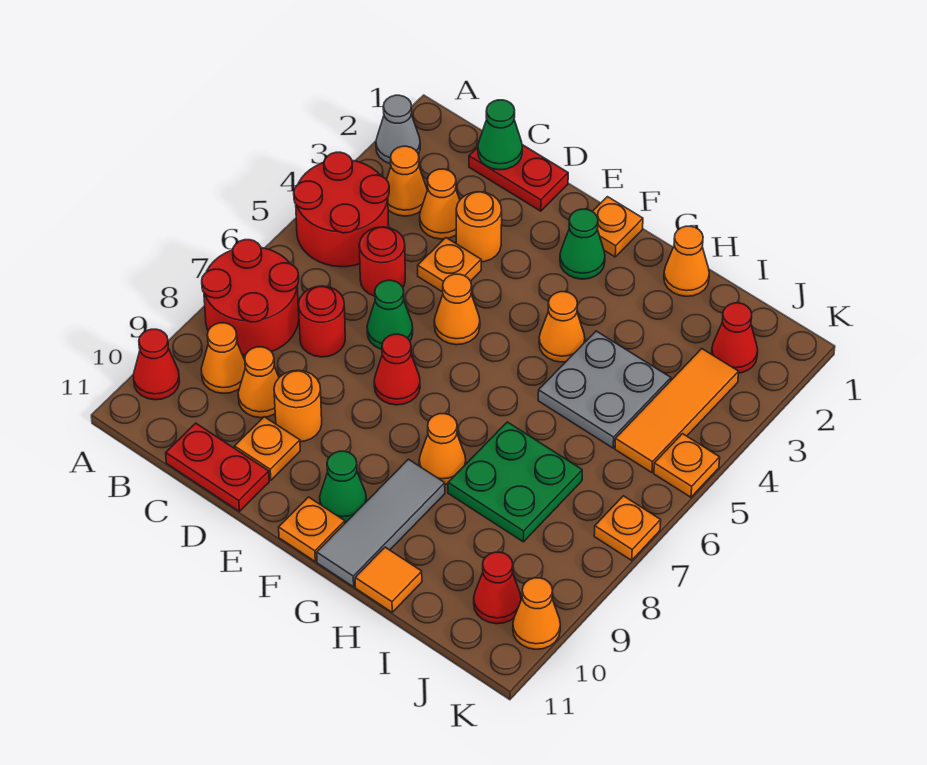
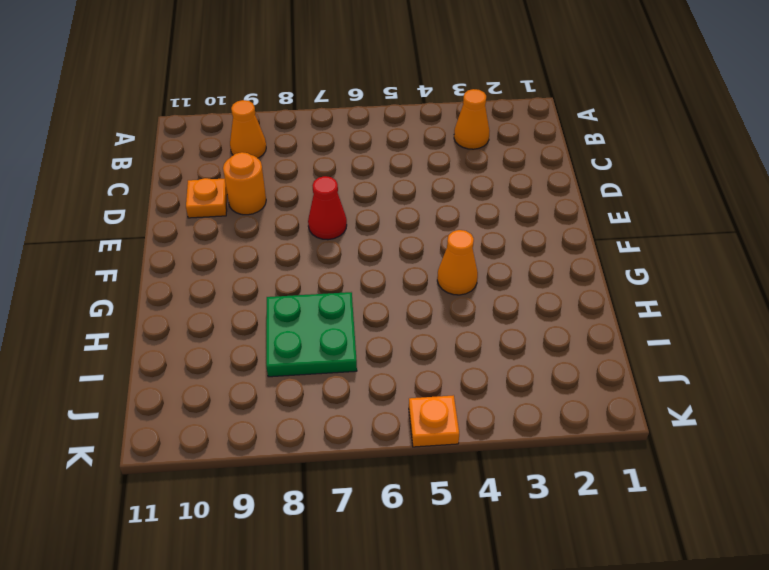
none -> grey cone A2 level 1
none -> red round brick A4:B5 level 1
none -> red round brick A7:B8 level 1
none -> red cone A10 level 1

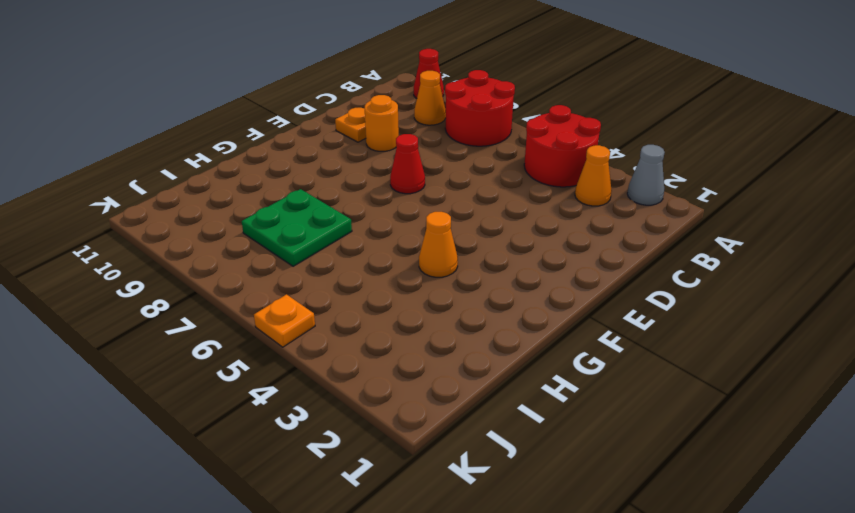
none -> red plate C1:D1 level 1
none -> orange cone C3 level 1
none -> red round brick C5 level 1
none -> red round brick C7 level 1

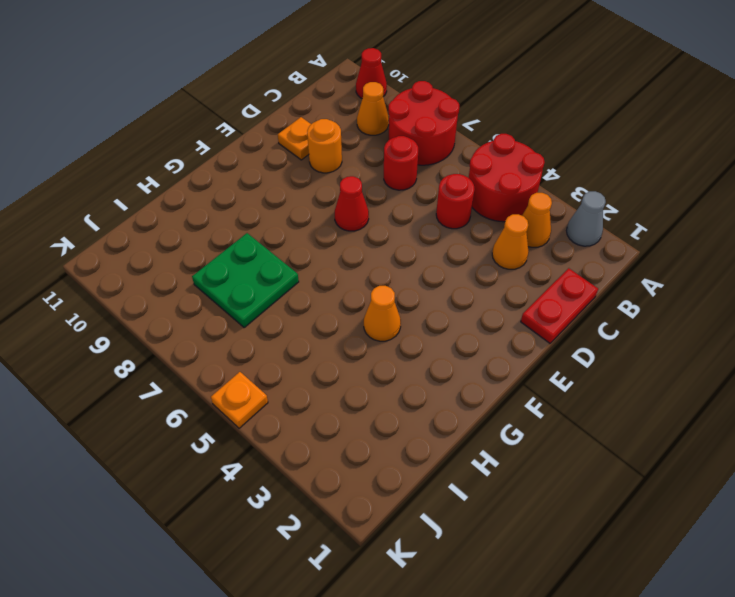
none -> orange cone C9 level 1
none -> red plate C11:D11 level 1
none -> orange round brick D3 level 1
none -> orange plate D4 level 1

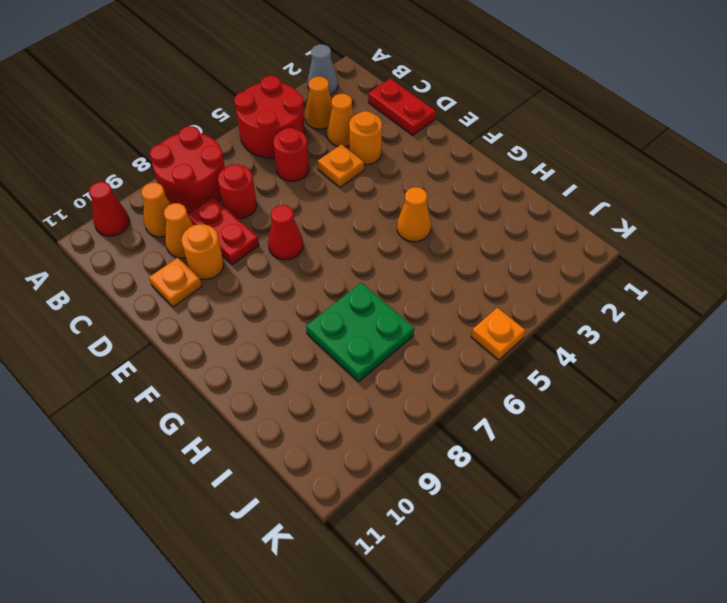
red plate C8:D8 level 1 -> red plate C11:D11 level 1
none -> green cone D6 level 1
none -> orange cone E5 level 1
none -> orange plate F1 level 1
none -> green cone F2 level 1

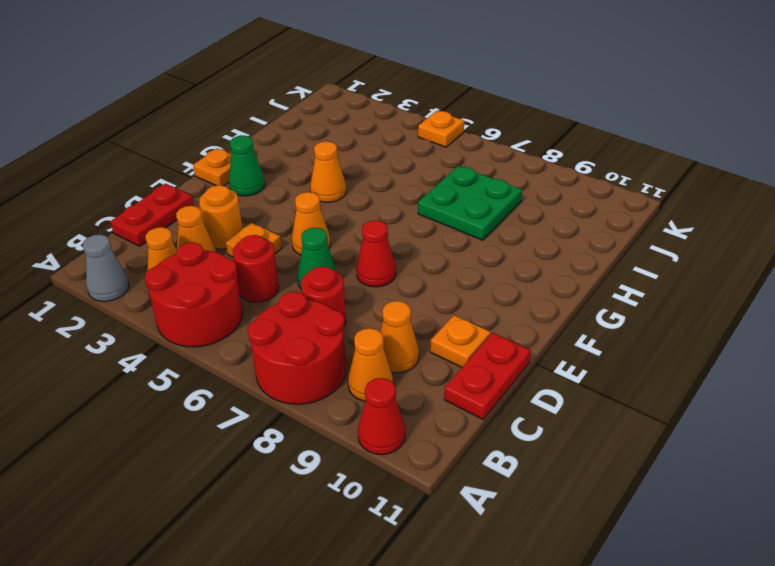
none -> orange round brick D9 level 1
none -> green cone F10 level 1
none -> orange plate F11 level 1
none -> orange cone G8 level 1

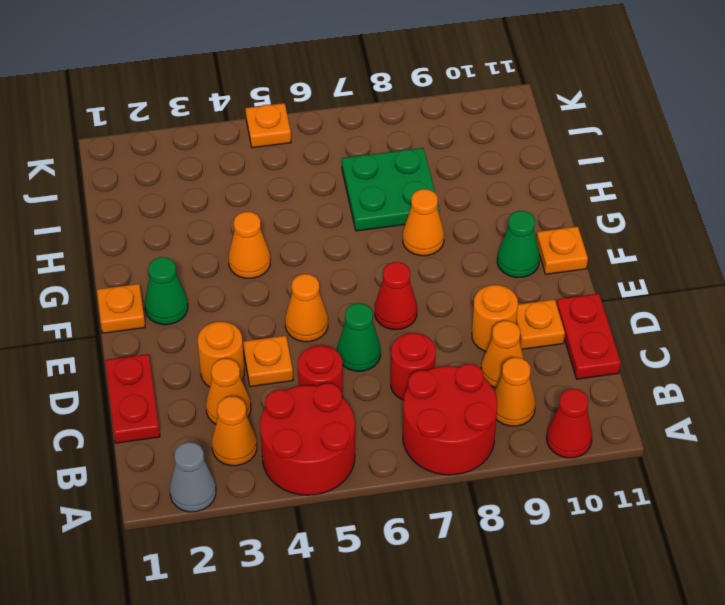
none -> grey tile G9:G11 level 1
none -> orange cone H1 level 1
none -> grey plate H4:I5 level 1
none -> orange tile H11 level 1

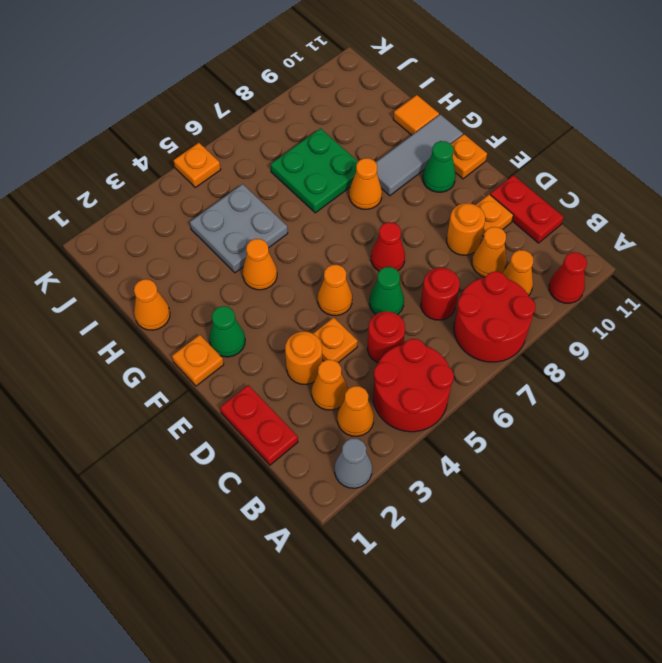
none -> red cone J2 level 1
none -> orange tile J3:J5 level 1
none -> red cone J10 level 1
none -> orange plate K7 level 1

